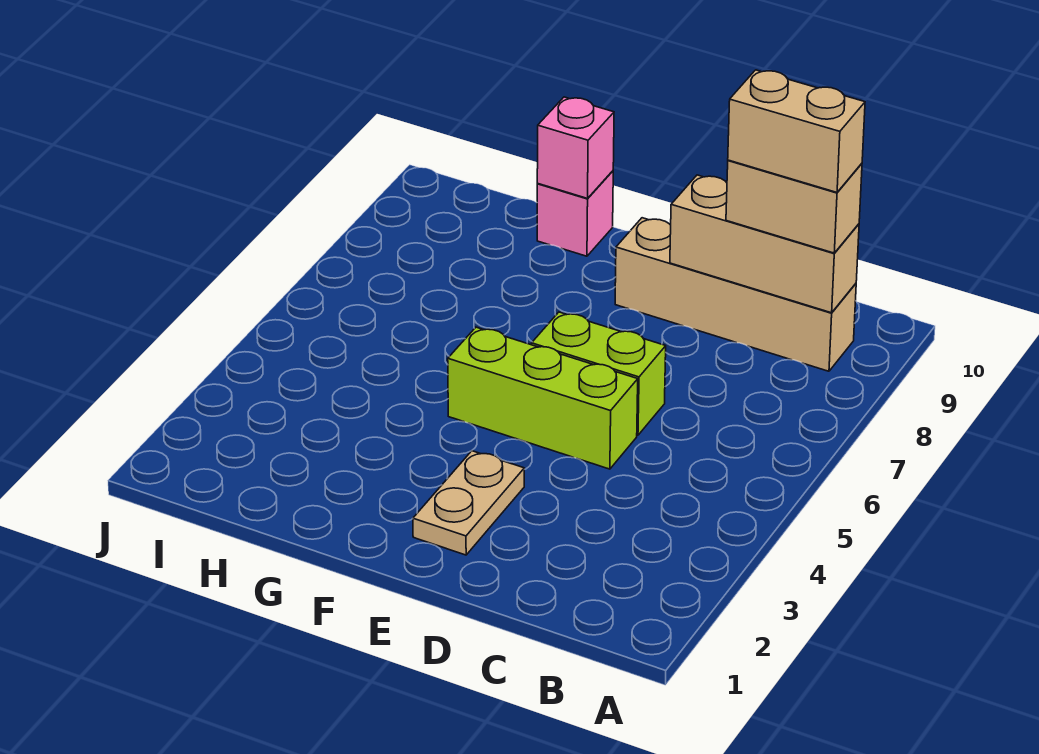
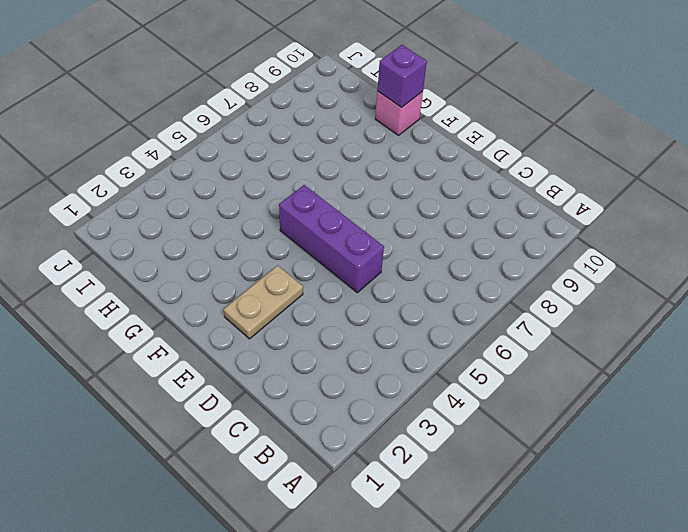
purple brick D5:F5 level 1 -> lime brick D5:F5 level 1
purple brick G10 level 2 -> pink brick G10 level 2
none -> tan brick B9:E9 level 1
none -> lime brick D6:E6 level 1

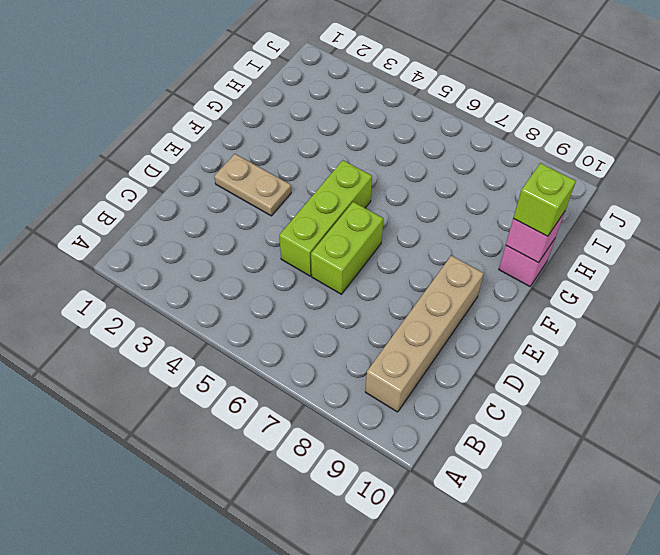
lime brick G10 level 3 -> none
none -> tan brick B9:D9 level 2
none -> tan brick B9:C9 level 3

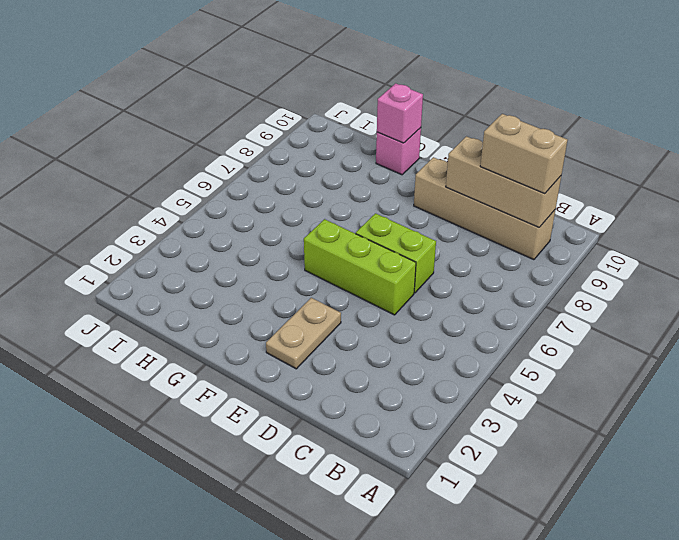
none -> tan brick B9:C9 level 4

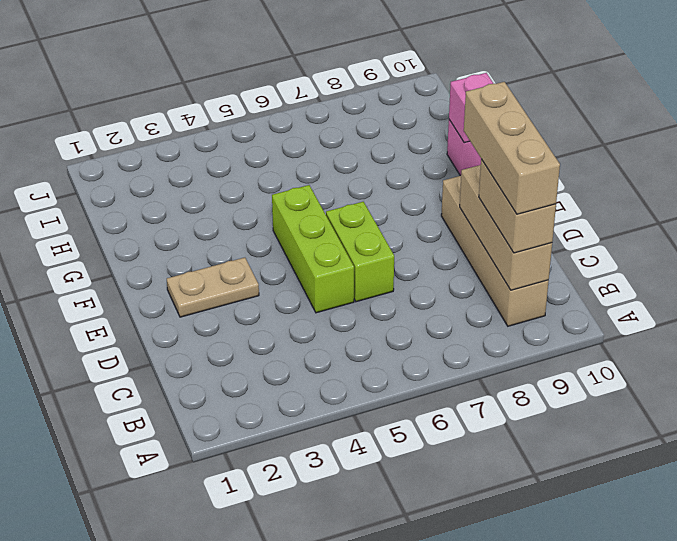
tan brick B9:D9 level 4 -> tan brick B9:C9 level 4

